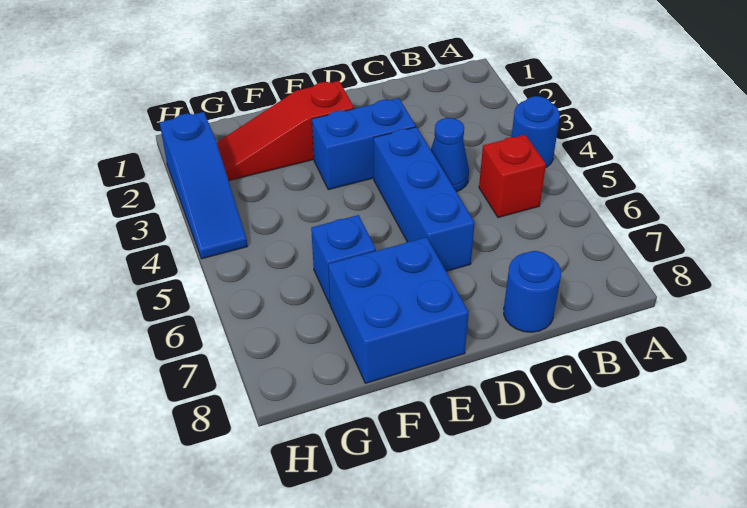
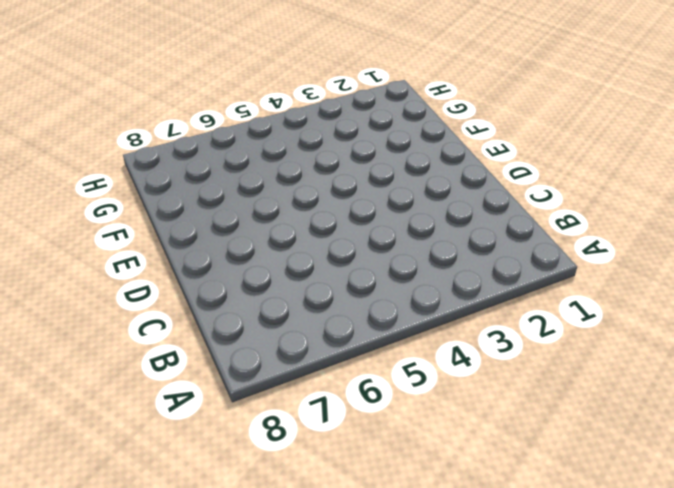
none -> blue round brick A4 level 1
none -> red brick B5 level 1

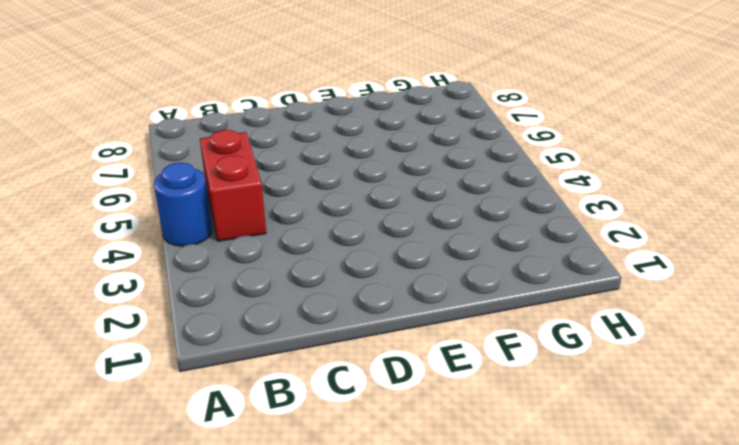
red brick B4:B5 level 1 -> red brick B5 level 1
none -> blue cone C4 level 1
none -> blue round brick C8 level 1

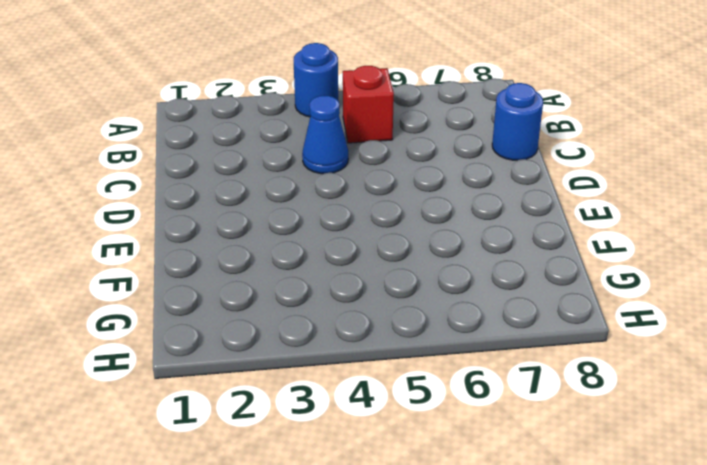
none -> blue brick D3:E3 level 1
none -> blue brick D4:D6 level 1

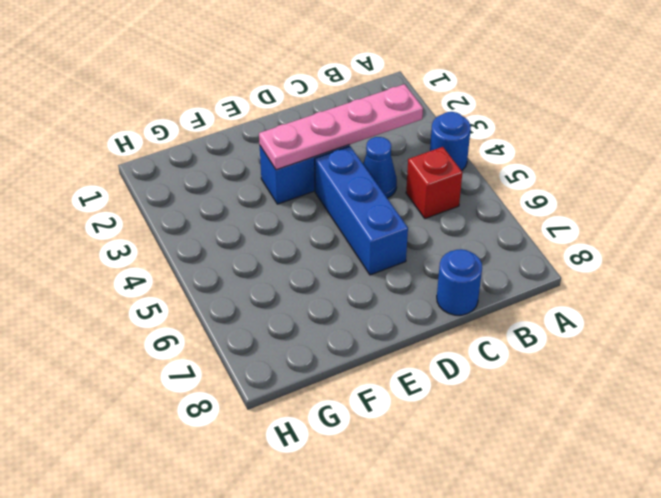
pink plate B3:E3 level 2 -> none
none -> red slope E2:G2 level 1 top E
none -> blue brick E7:F8 level 1

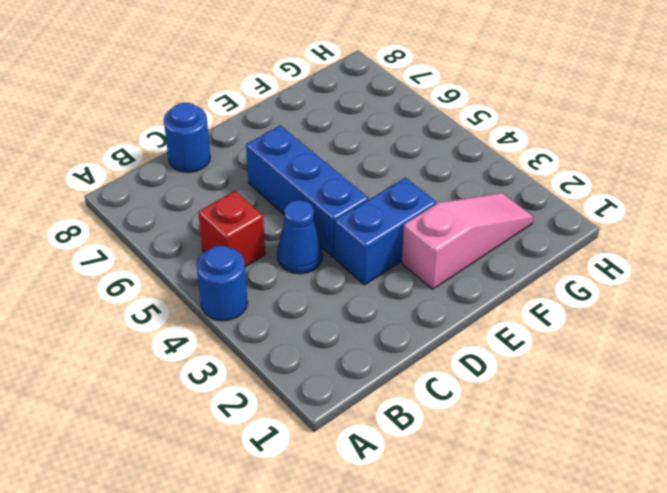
pink slope E2:G2 level 1 top E -> red slope E2:G2 level 1 top E
none -> blue brick E7:F8 level 1
none -> blue brick F6 level 1

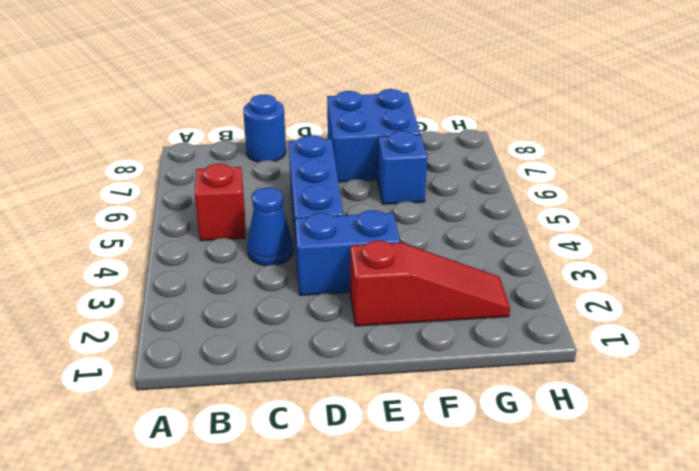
none -> blue round brick A4 level 1
none -> blue slope H2:H4 level 1 top 2

